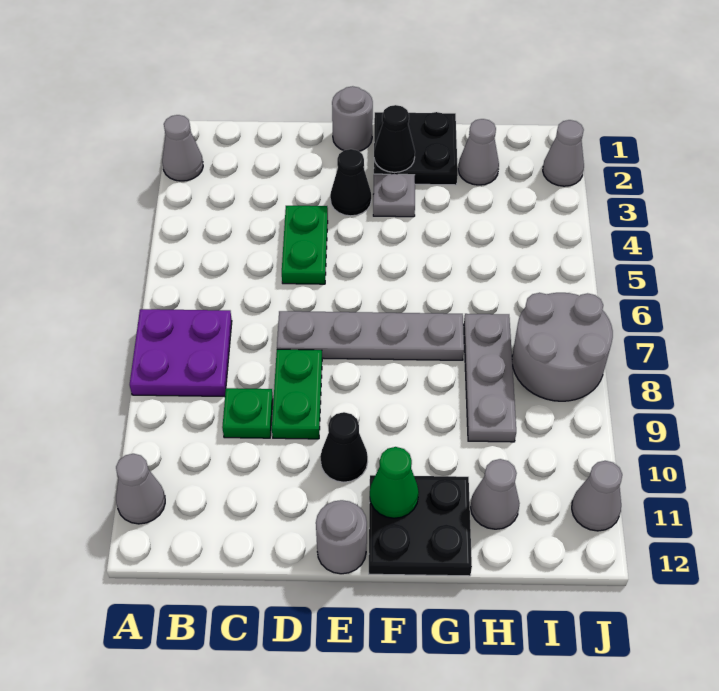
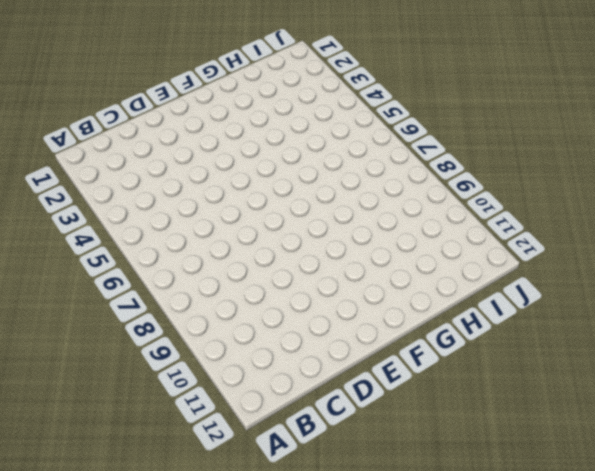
none -> grey cone A2 level 1
none -> purple plate A7:B8 level 1
none -> grey cone A11 level 1

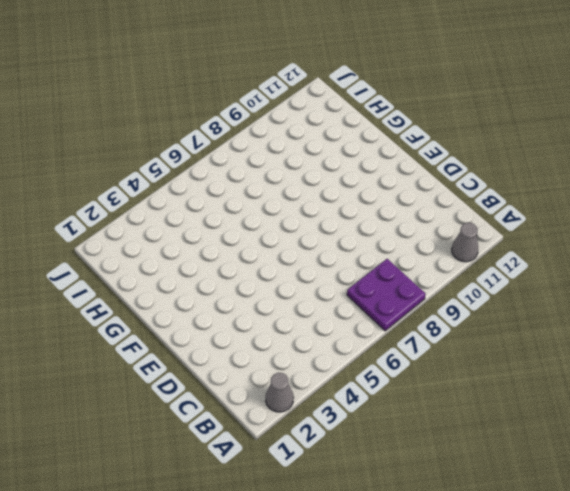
none -> green plate C9 level 1
none -> green plate D4:D5 level 1
none -> grey plate D7:G7 level 1

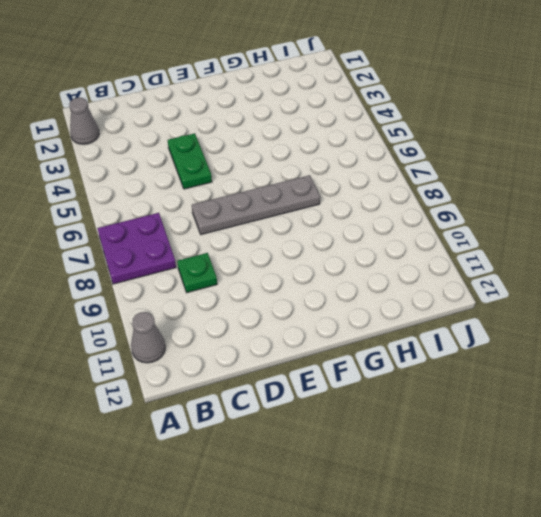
none -> green plate D8:D9 level 1
none -> grey round brick E1 level 1
none -> black cone E3 level 1

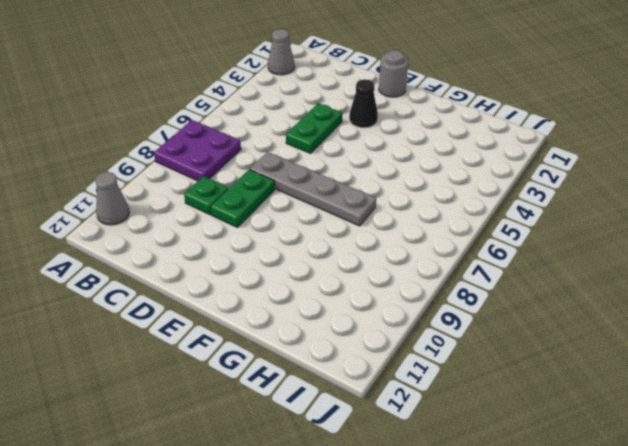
none -> black cone E10 level 1
none -> grey round brick E12 level 1
none -> black plate F1:G2 level 1

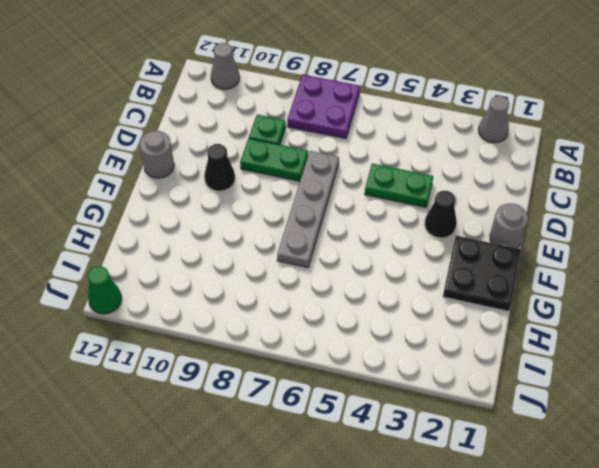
green cone J12 level 1 -> green cone F11 level 2
none -> grey plate F3 level 1
none -> black plate F11:G12 level 1
none -> grey cone H2 level 1

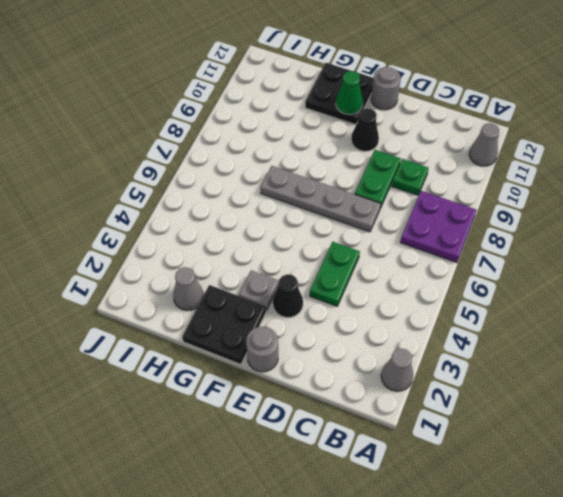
none -> grey plate H7:H9 level 1
none -> grey cone H11 level 1
none -> grey round brick I7:J8 level 1

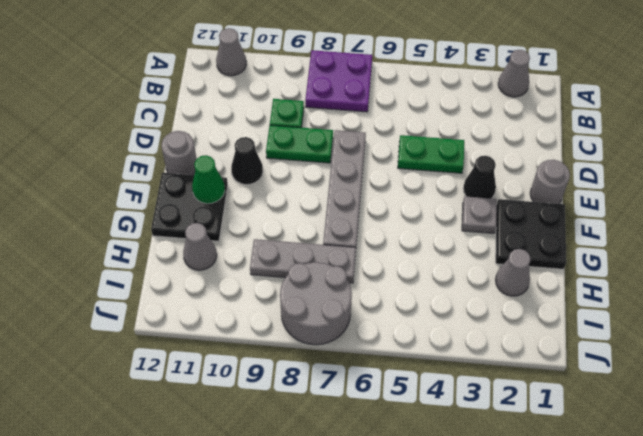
none -> grey cone J2 level 1
none -> grey cone J11 level 1
none -> black cone F2 level 2

